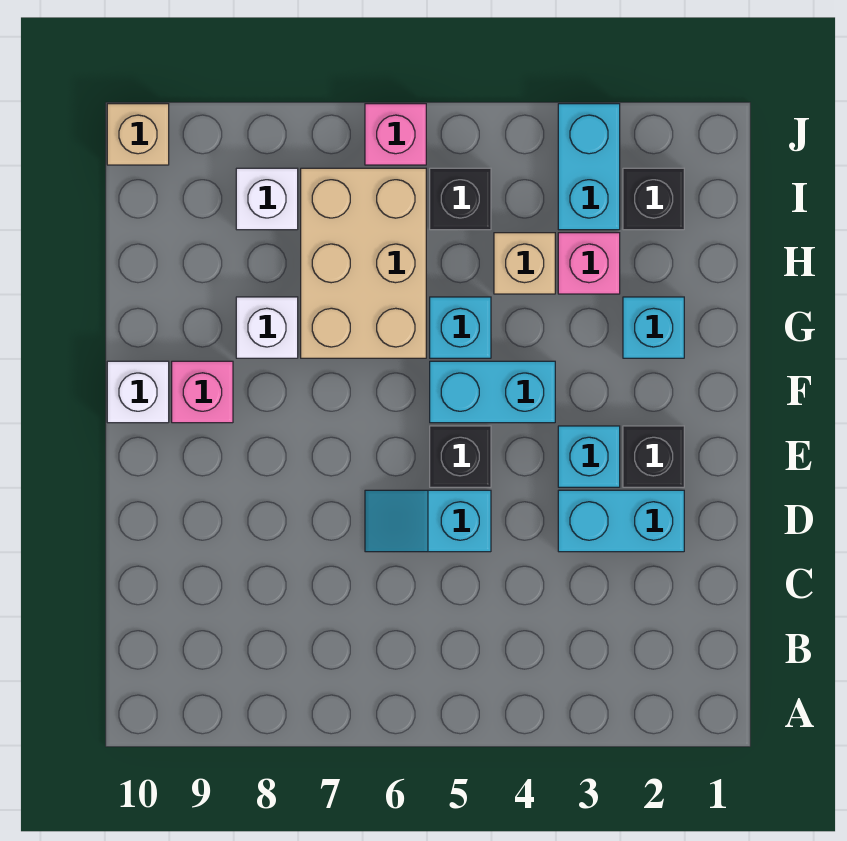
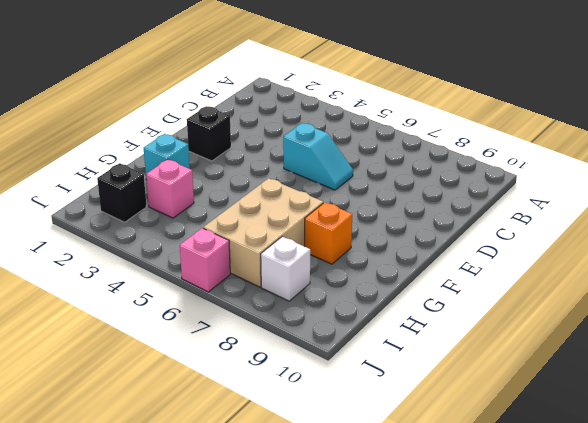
orange brick G8 level 1 -> white brick G8 level 1
none -> cyan brick D2:D3 level 1
none -> cyan brick E3 level 1
none -> black brick E5 level 1

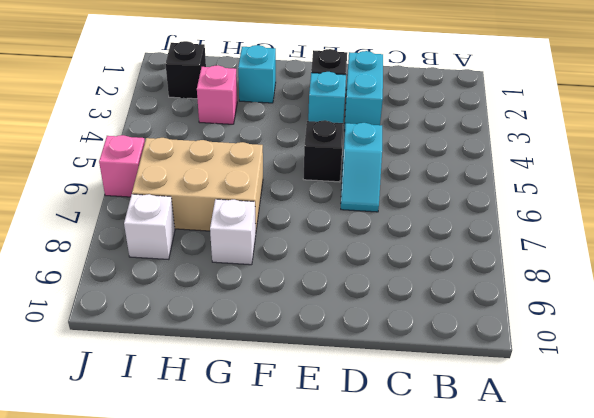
none -> cyan brick F4:F5 level 1
none -> pink brick F9 level 1
none -> white brick F10 level 1

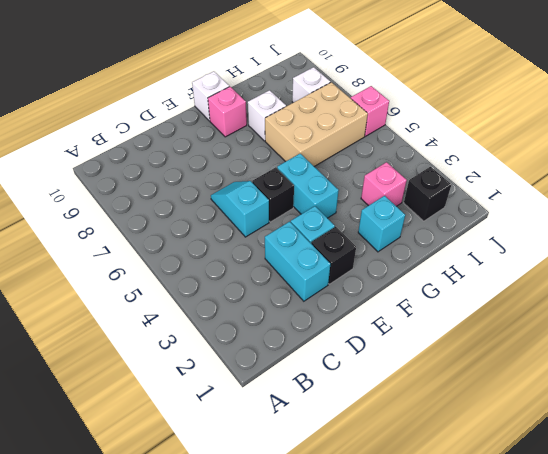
none -> cyan brick G5 level 1
none -> tan brick H4 level 1
none -> cyan brick I3:J3 level 1

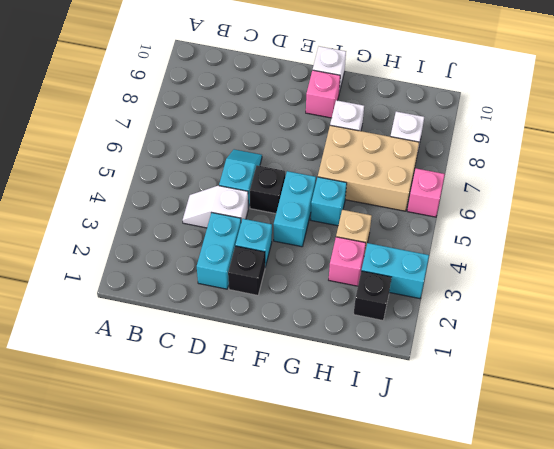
white slope C4:D4 level 1 top D -> none
none -> cyan brick G2 level 1
none -> black brick I5 level 1
none -> tan brick J10 level 1

